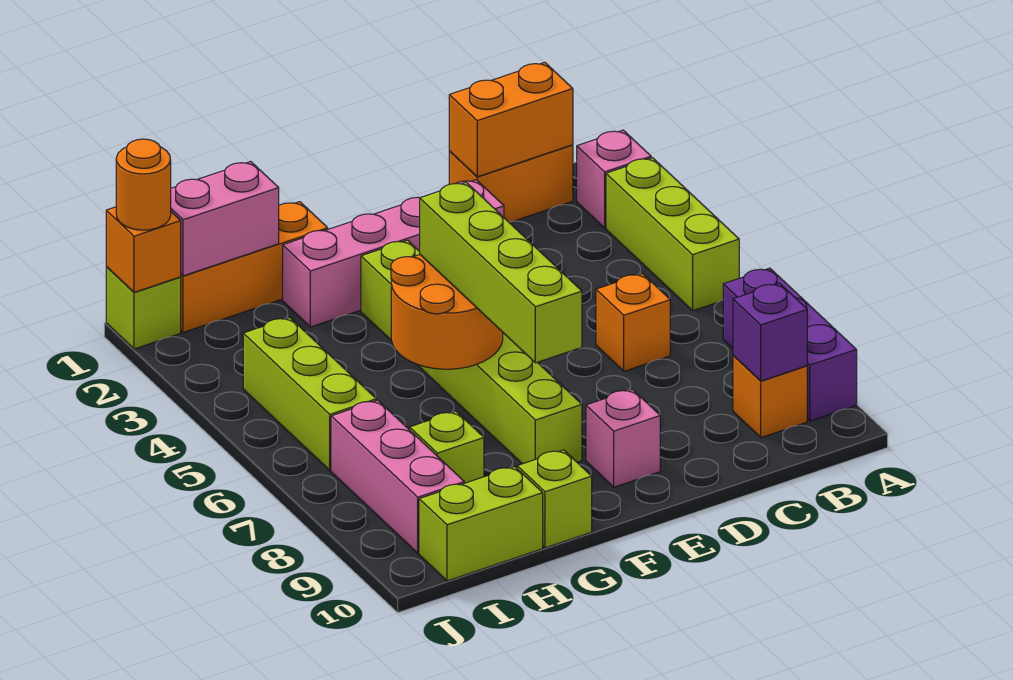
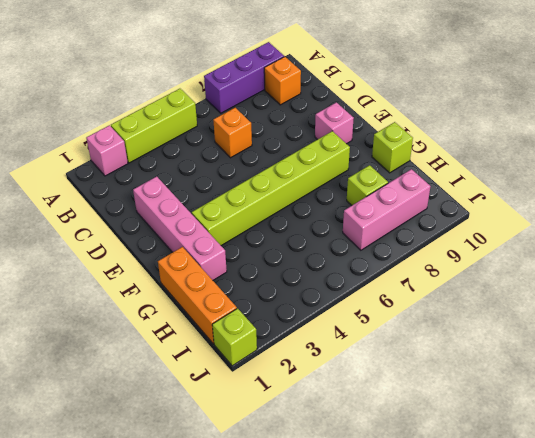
none -> orange brick B1:C1 level 1
none -> lime brick H10:I10 level 1
none -> lime brick I4:I6 level 1

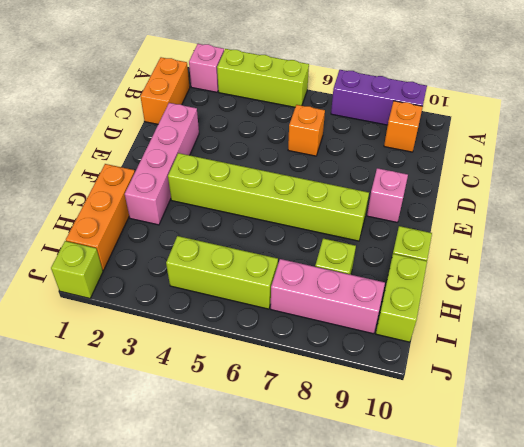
none -> orange brick B1:C1 level 2
none -> purple brick B9 level 2
none -> orange round brick F5:G6 level 2

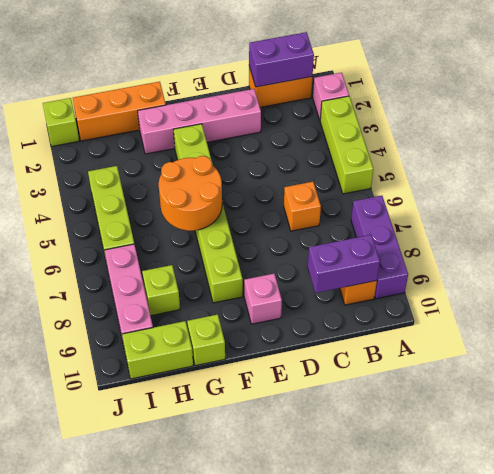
purple brick B1:C1 level 2 -> orange brick B1:C1 level 2
purple brick B9:C9 level 2 -> purple brick B9 level 2
none -> pink brick H1:I1 level 2
none -> orange brick J1 level 2
none -> lime brick F5:F8 level 3

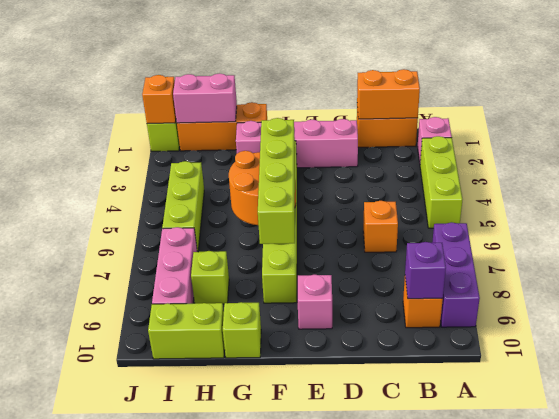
none -> orange round brick J1 level 3

